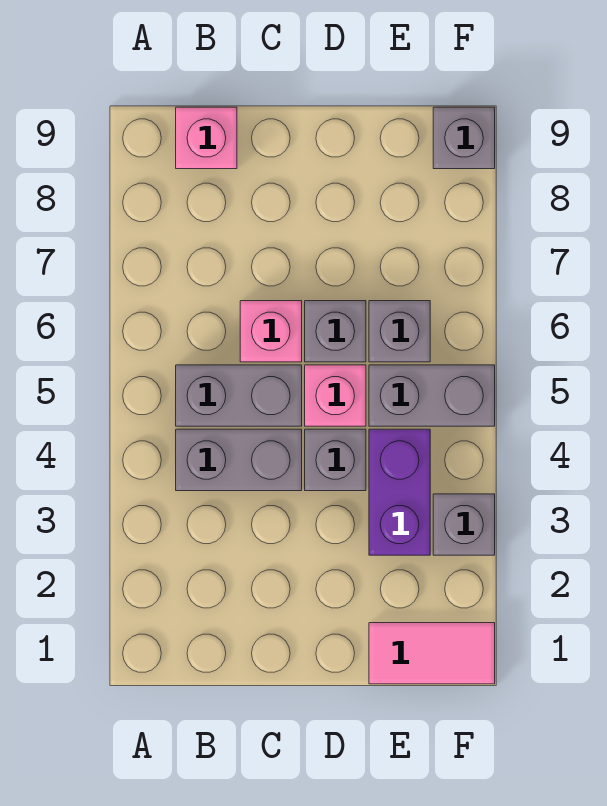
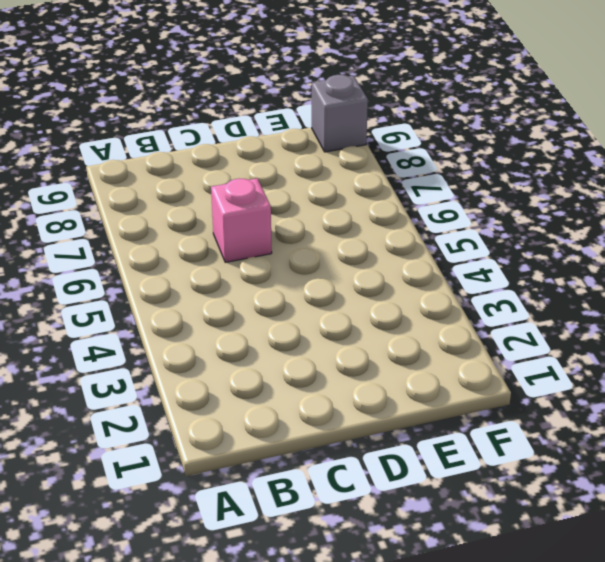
none -> grey brick B4:C4 level 1
none -> grey brick B5:C5 level 1
none -> pink brick B9 level 1

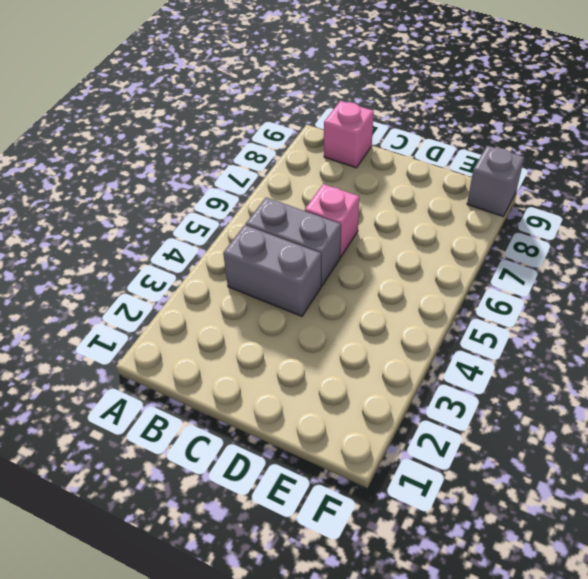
none -> grey brick D4 level 1
none -> pink brick D5 level 1
none -> grey brick D6 level 1

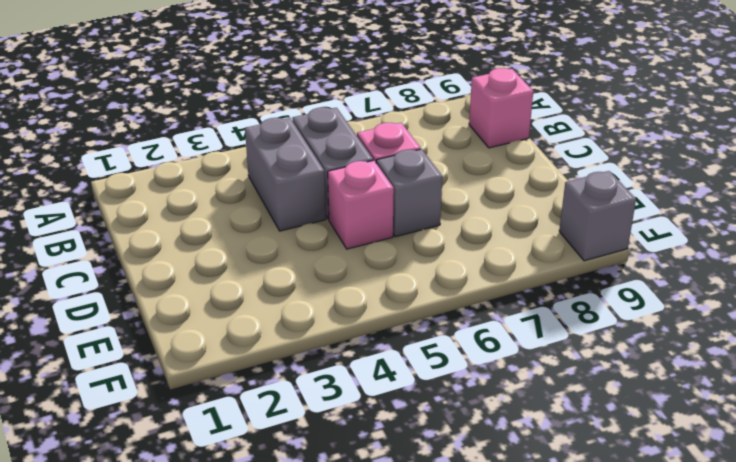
none -> grey brick D4 level 1
none -> pink tile E1:F1 level 1
none -> purple brick E3:E4 level 1

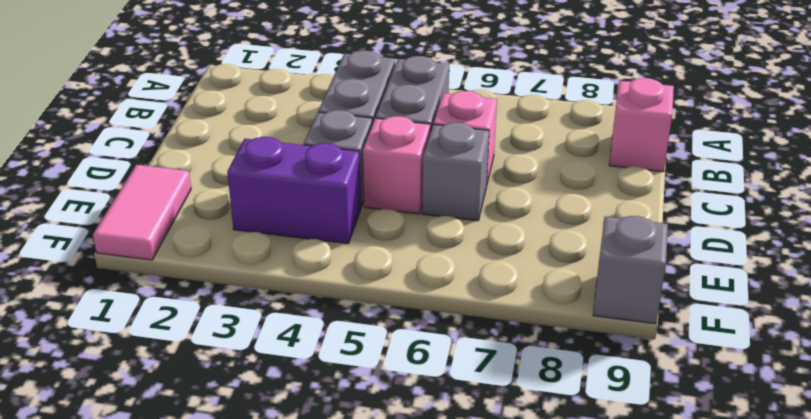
none -> grey brick E5:F5 level 1
none -> grey brick E6 level 1
none -> grey brick F3 level 1

